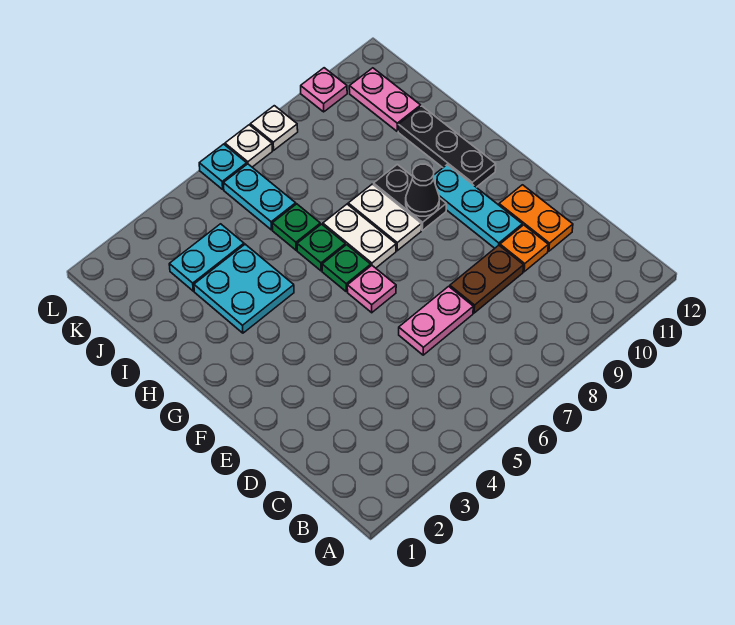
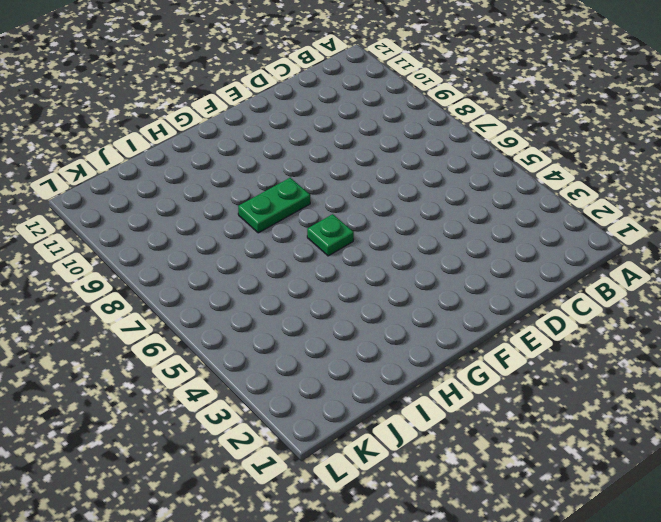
green plate G8:H8 level 1 -> white plate G8:H8 level 1
none -> pink plate D6:D7 level 1
none -> brown plate D8:D9 level 1
none -> orange plate D10 level 1

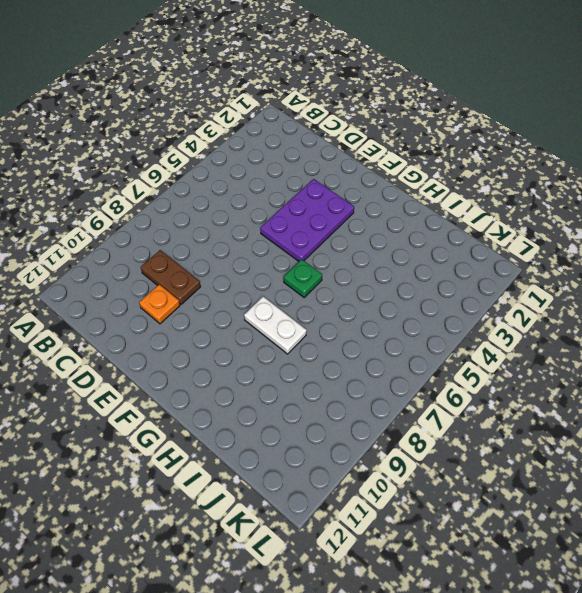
brown plate C9:D9 level 1 -> brown plate D8:D9 level 1
purple plate E3:F5 level 1 -> none
none -> pink plate D6:D7 level 1
none -> orange plate D11:E11 level 1
none -> cyan plate E10:G10 level 1

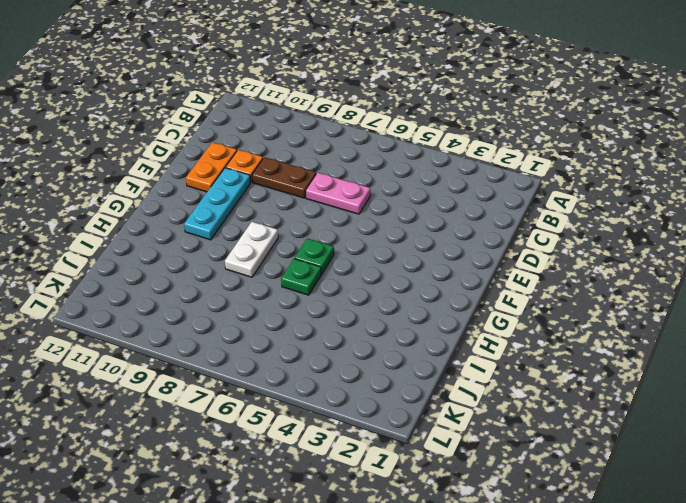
none -> pink plate F6 level 1
none -> white plate G7:H7 level 1
none -> black plate G9:H9 level 1

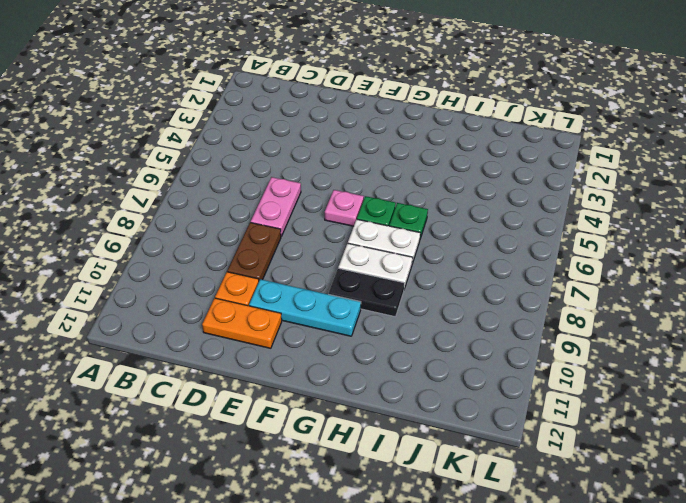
none -> black plate G11:I11 level 1
none -> cyan plate H3:I4 level 1
none -> green plate I6 level 1

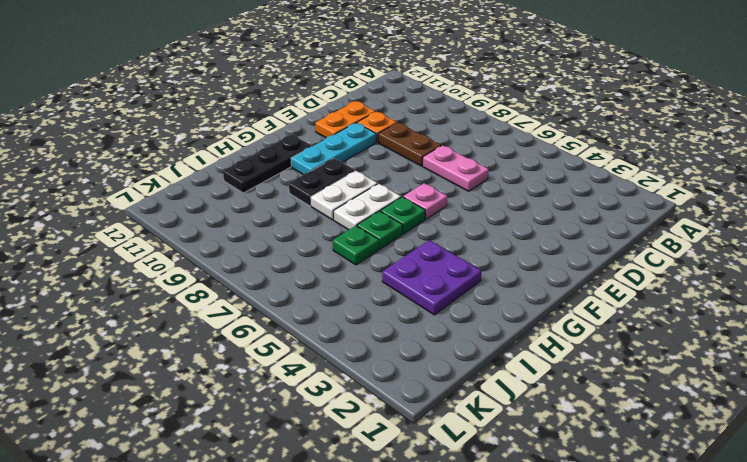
purple plate H3:I4 level 1 -> cyan plate H3:I4 level 1
none -> cyan plate J3:J4 level 1
none -> cyan plate J6:K6 level 1
none -> pink plate J11:K11 level 1

